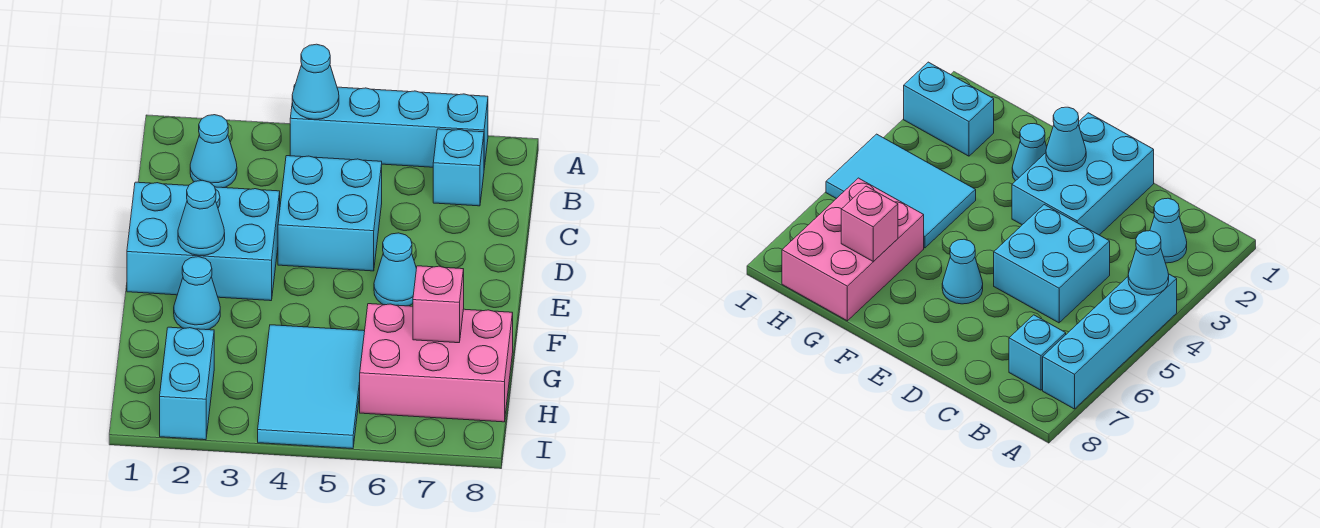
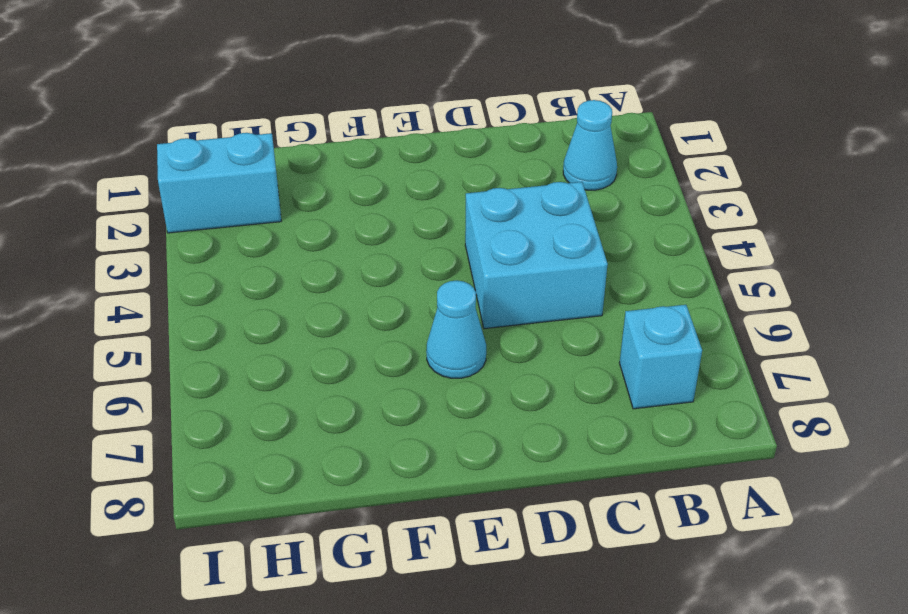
none -> cyan brick A4:A7 level 1
none -> cyan brick D1:E3 level 1
none -> cyan cone F2 level 1

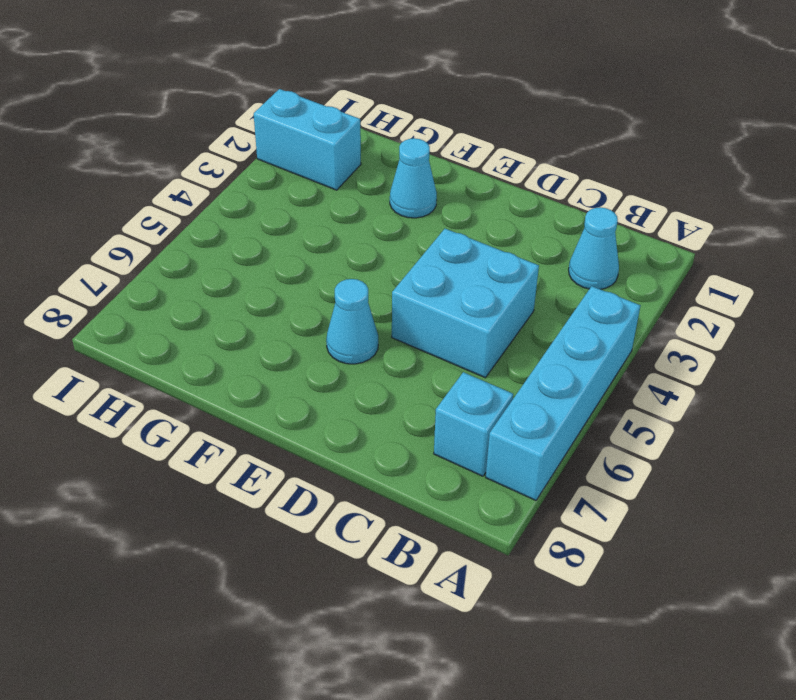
none -> cyan brick D1:E3 level 1
none -> cyan tile G4:I5 level 1
none -> pink brick G6:H8 level 1

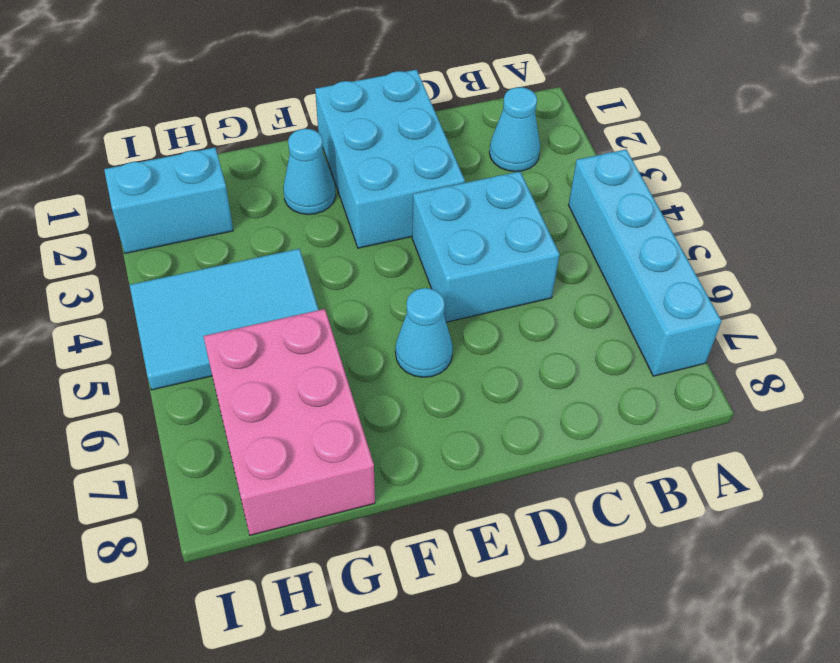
none -> cyan brick B7 level 1
none -> cyan cone A4 level 2
none -> cyan cone E2 level 2

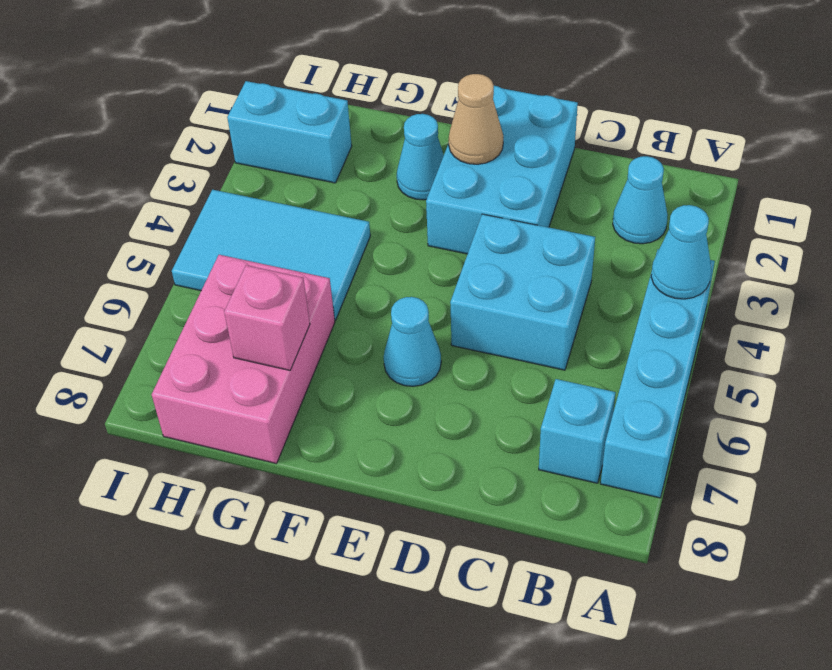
tan cone E2 level 2 -> cyan cone E2 level 2

